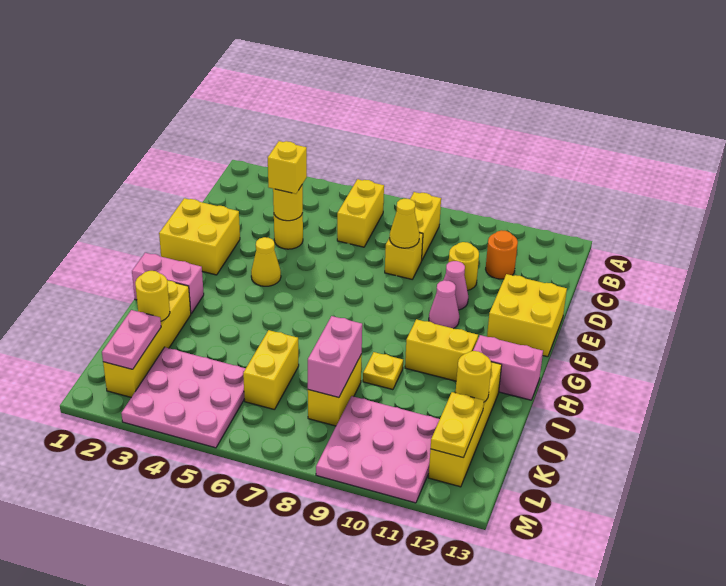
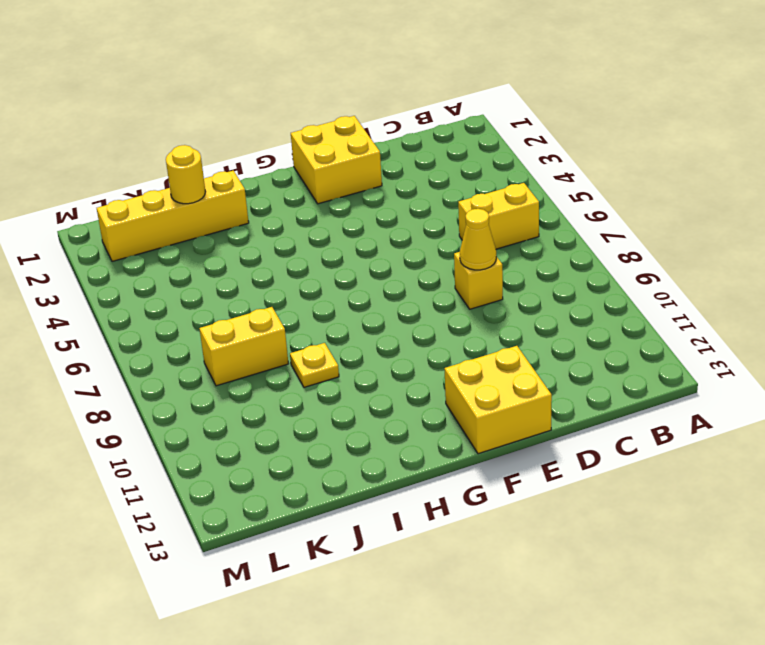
none -> yellow brick B8:C8 level 1
none -> orange round brick C11 level 1
none -> yellow round brick D4 level 1

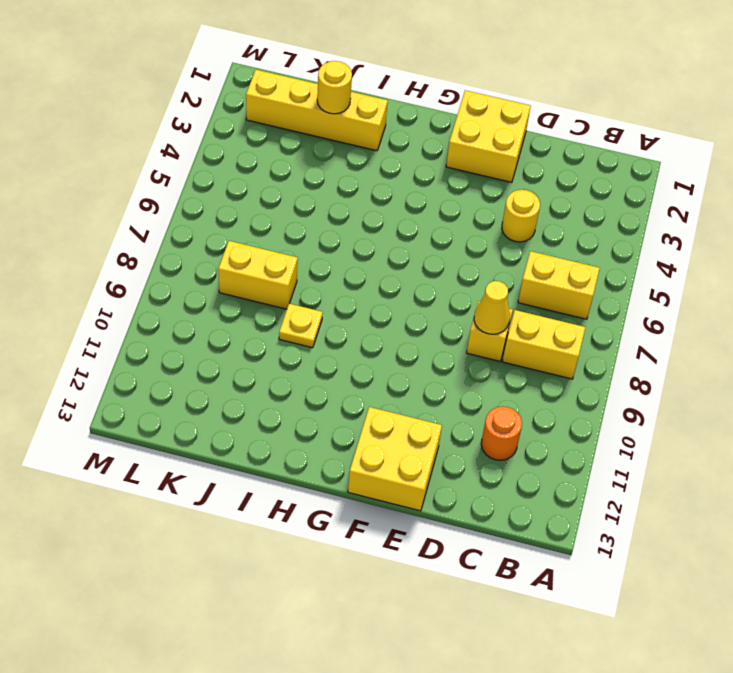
none -> yellow round brick D10 level 1
none -> pink cone E10 level 1
none -> yellow cone F4 level 1

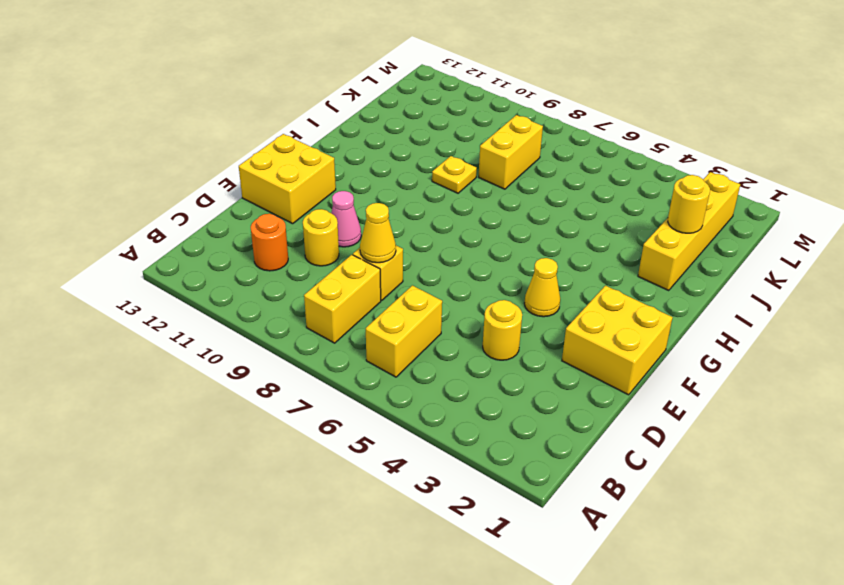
none -> pink cone F10 level 1
none -> pink brick H1:H2 level 1
none -> yellow brick H10:H11 level 1

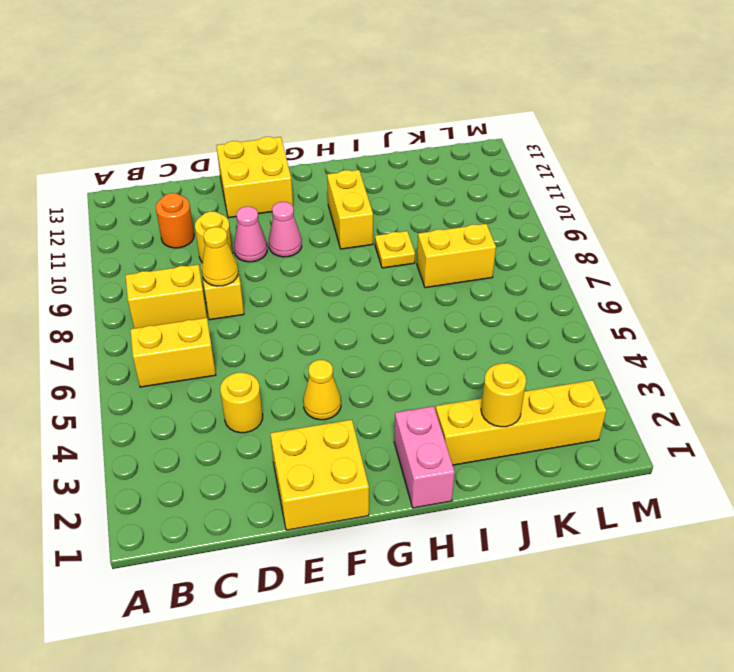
none -> pink brick H12:H13 level 1
none -> yellow brick I12:L12 level 1
none -> yellow brick J6:K6 level 1

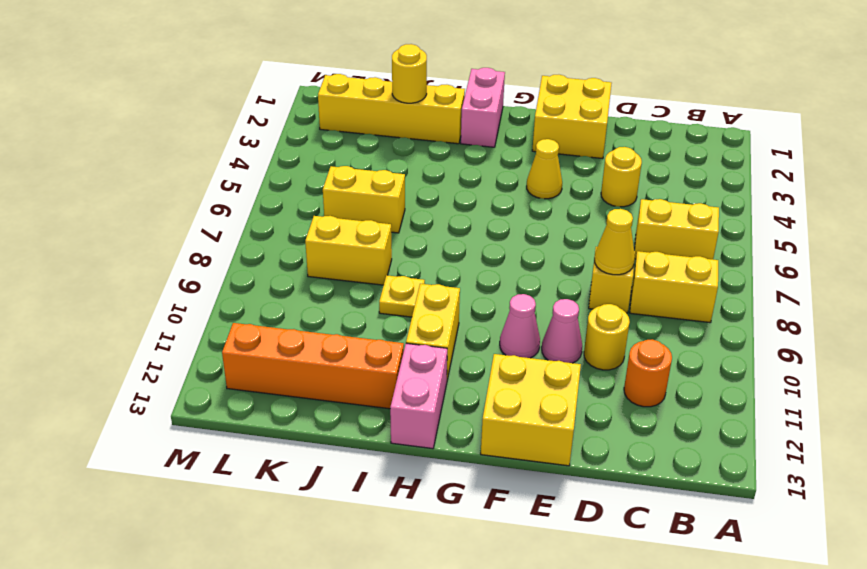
orange brick I12:L12 level 1 -> yellow brick I12:L12 level 1
none -> pink plate K3:M5 level 1
none -> pink plate K9:M11 level 1
none -> yellow round brick D4 level 2

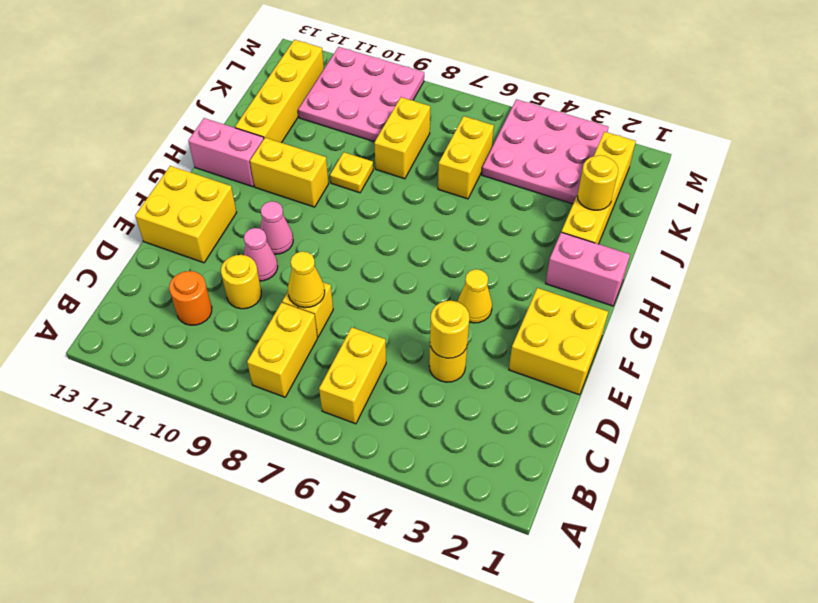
none -> pink brick J8:K8 level 2
none -> yellow round brick J12 level 2
none -> pink plate K2:L2 level 2

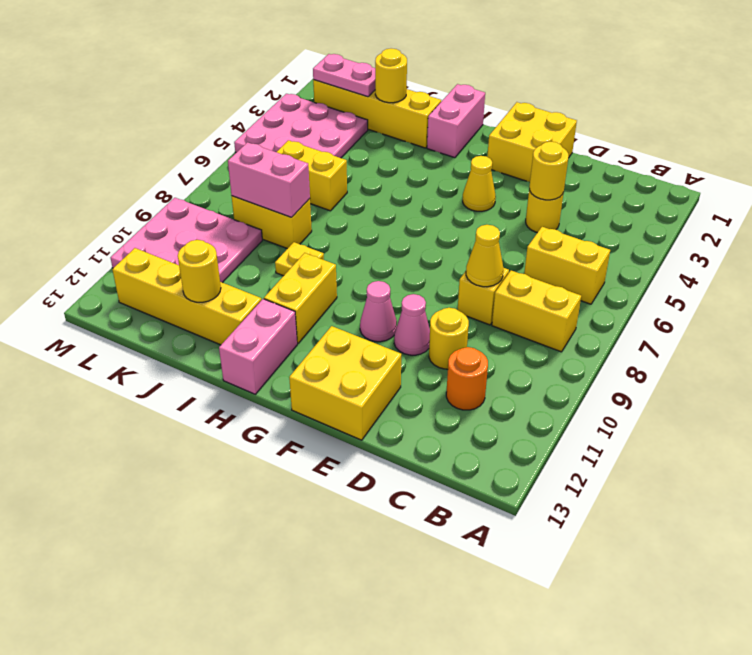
none -> yellow plate K12:L12 level 2
none -> yellow brick D4 level 3

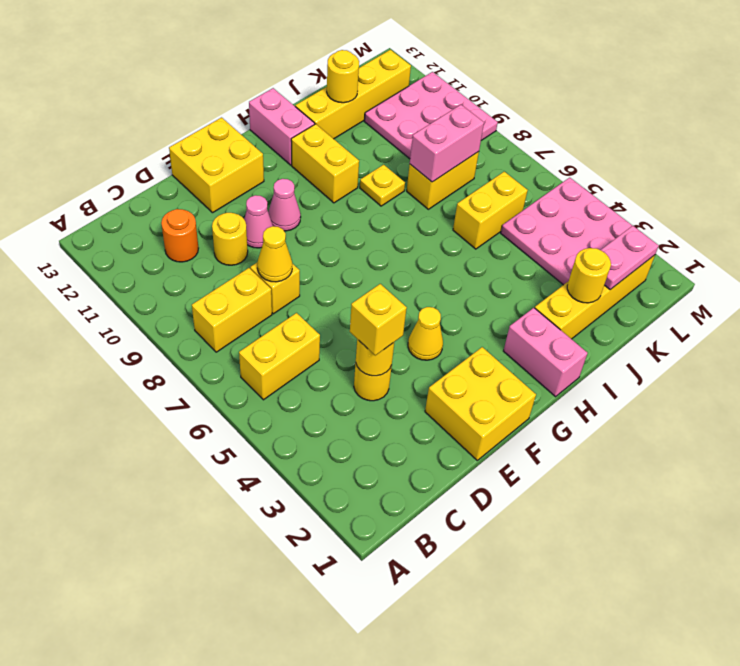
none -> yellow plate K12:L12 level 2

